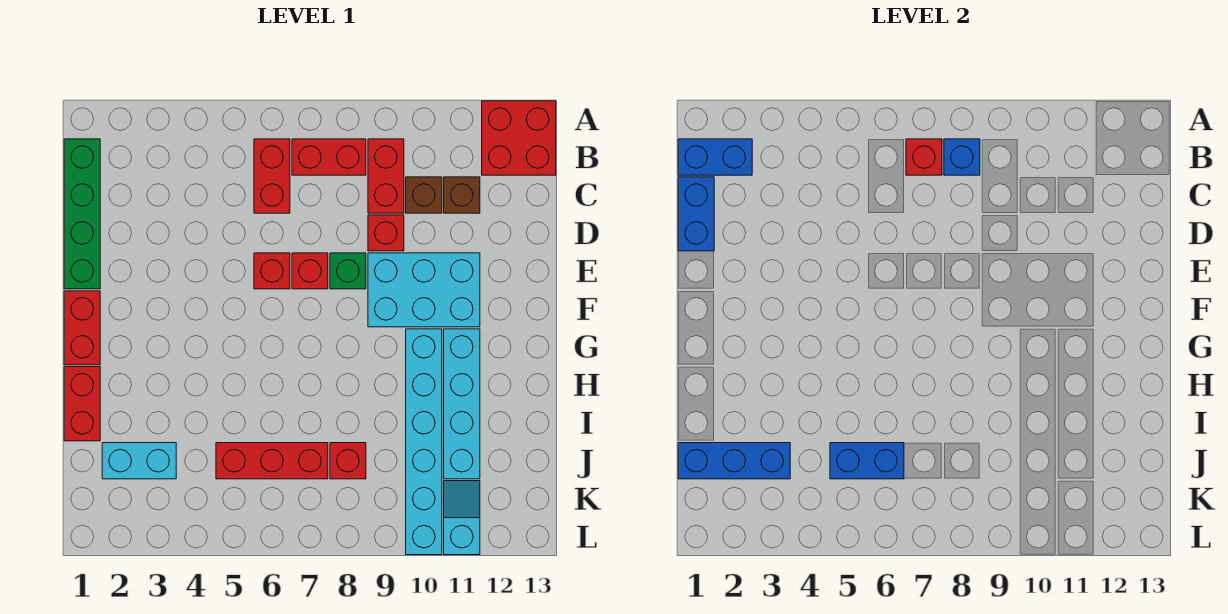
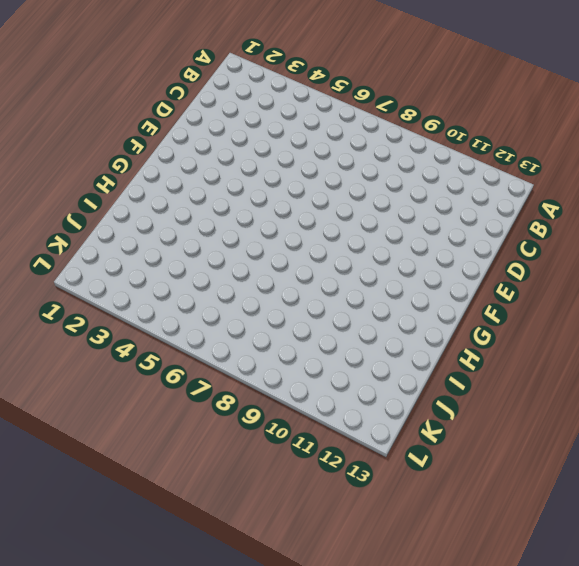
none -> red brick A12:B13 level 1
none -> green brick B1:E1 level 1
none -> red brick B6:C6 level 1

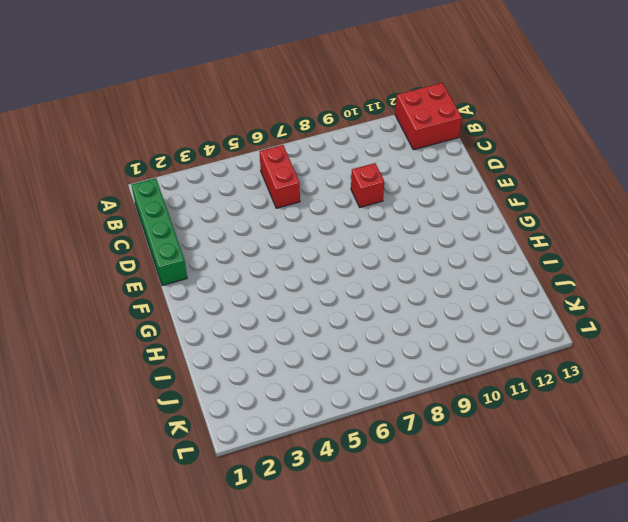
none -> red brick B7:B8 level 1
none -> red brick B9:C9 level 1
none -> brown brick C10 level 1

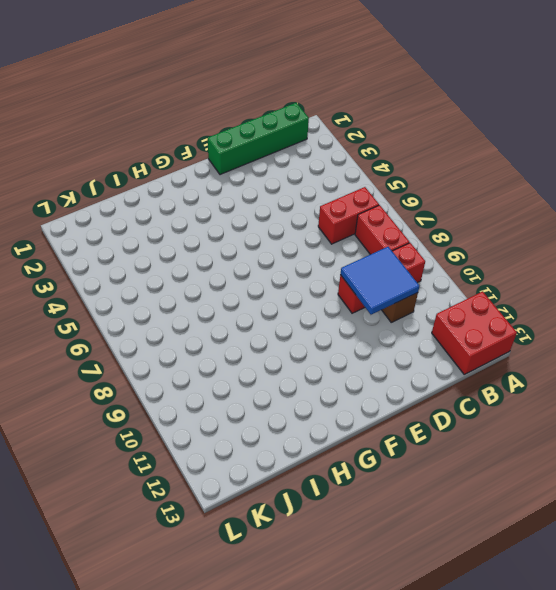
blue tile C9:D10 level 2 -> none
none -> brown brick C11 level 1
none -> red brick E6 level 1
none -> red brick E7 level 1

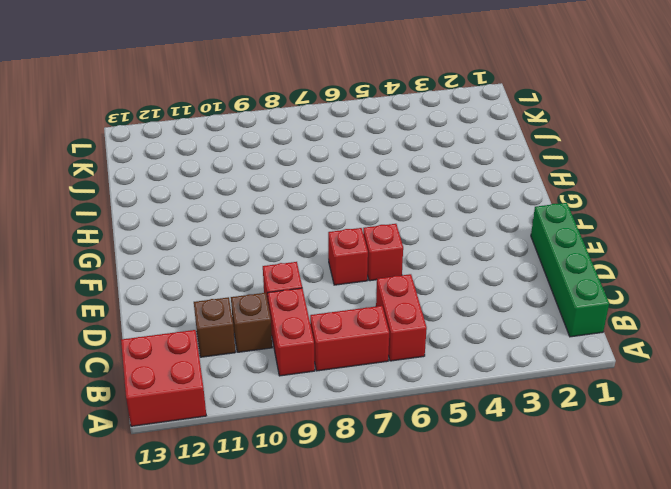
none -> green brick E8 level 1
none -> cyan brick E9:F11 level 1
none -> red brick F1:G1 level 1

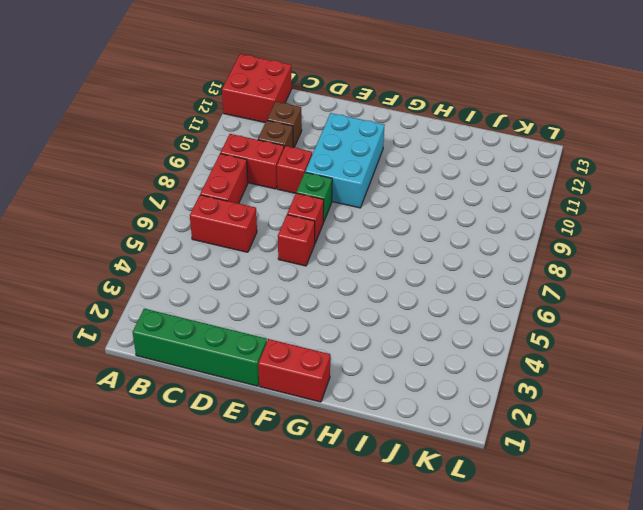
none -> cyan brick G10:L10 level 1
none -> cyan brick G11:J11 level 1
none -> red brick H1:I1 level 1

